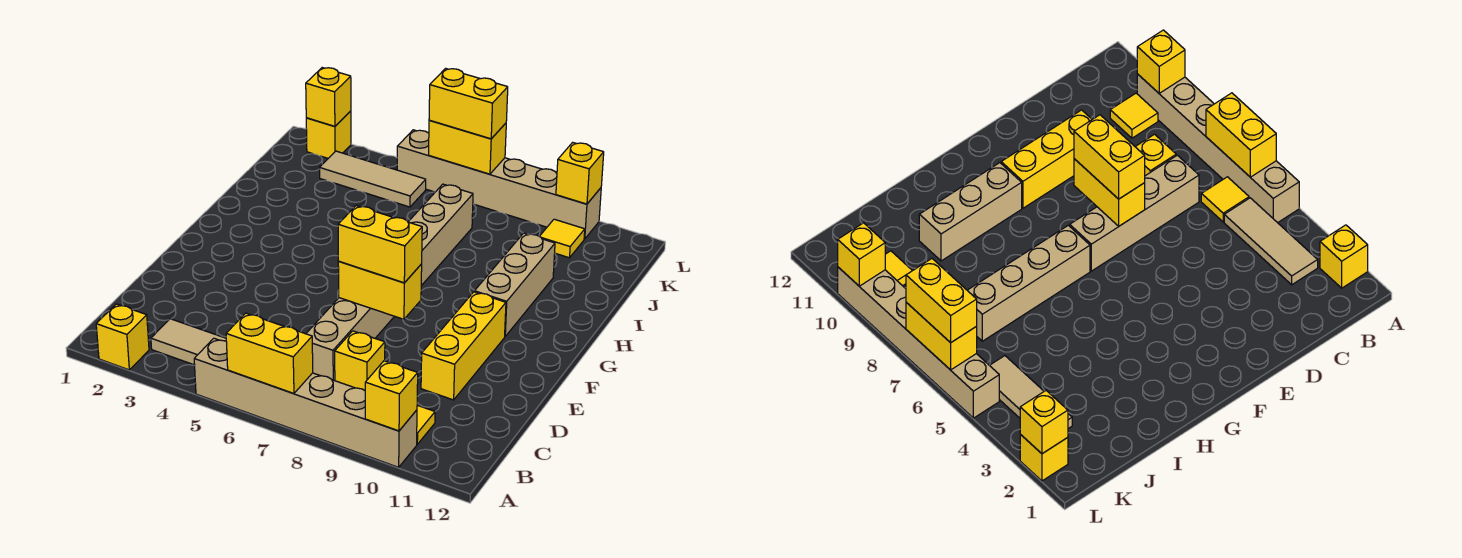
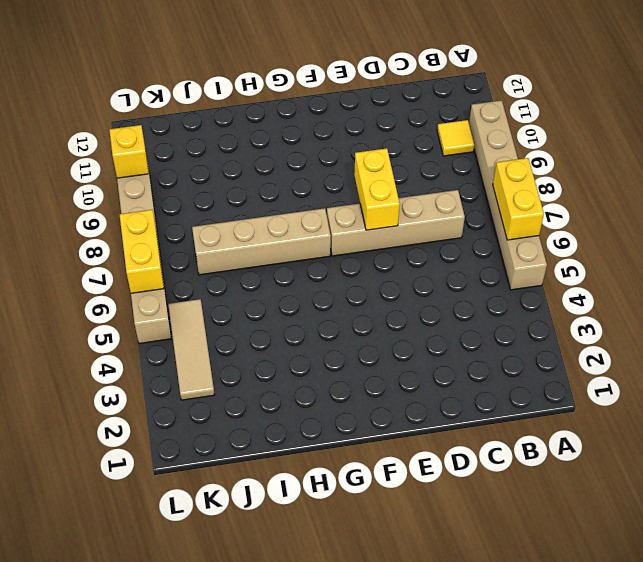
none -> yellow brick A2 level 1
none -> tan tile B3:B5 level 1
none -> yellow tile B6 level 1

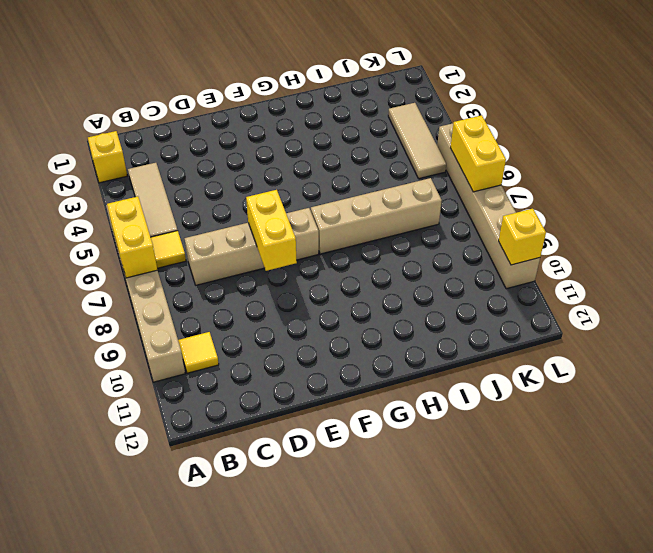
none -> yellow brick C8 level 1
none -> yellow brick D10:F10 level 1
none -> tan brick G10:I10 level 1

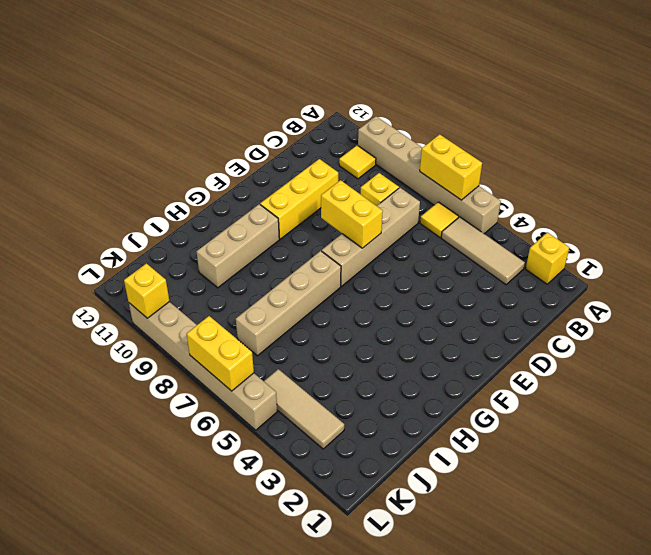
none -> yellow tile K10 level 1
none -> yellow brick L2 level 1
none -> yellow brick A10 level 2

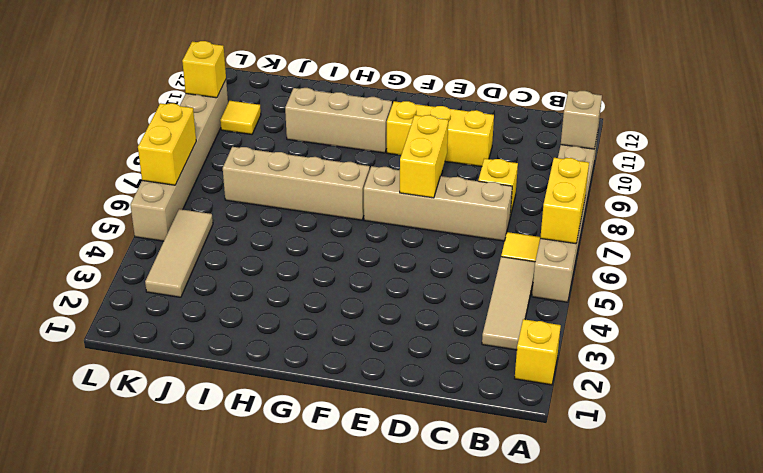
tan brick A10 level 2 -> yellow brick A10 level 2
none -> yellow tile B10 level 1
none -> yellow brick L2 level 1
none -> yellow brick L2 level 2

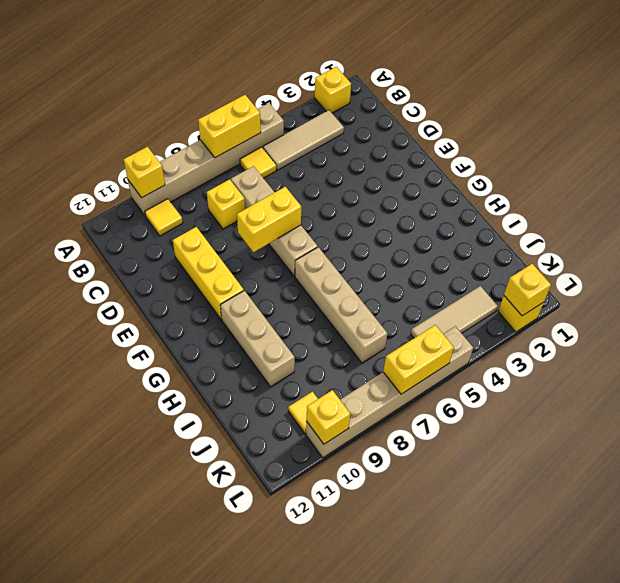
none -> yellow brick E7:E8 level 3
none -> yellow brick L6:L7 level 3

